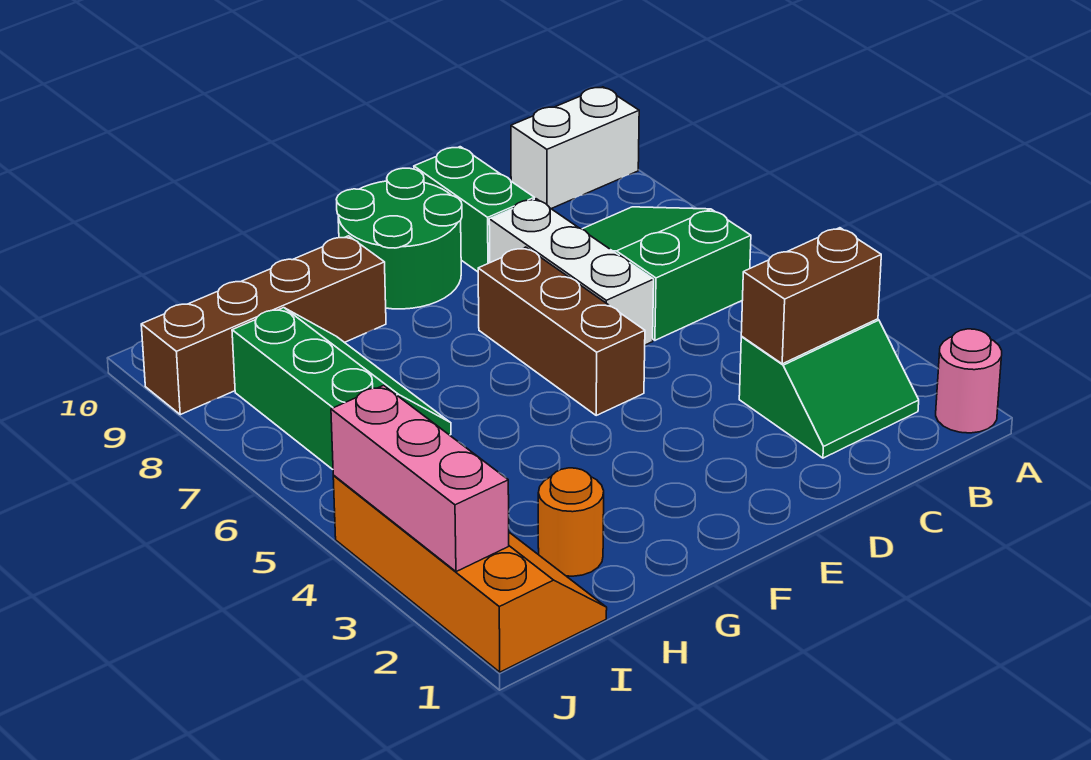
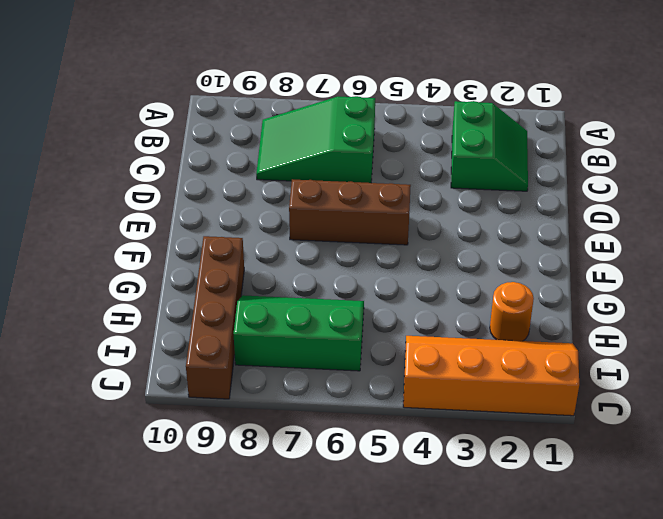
none -> pink round brick A1 level 1
none -> white brick A10:B10 level 1
none -> white brick D6:D8 level 1

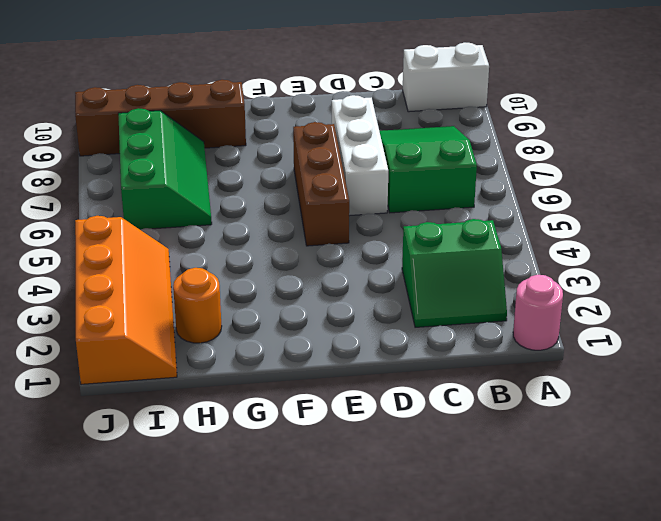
none -> green brick D9:D10 level 1
none -> green round brick E9:F10 level 1
none -> brown brick B3:C3 level 2

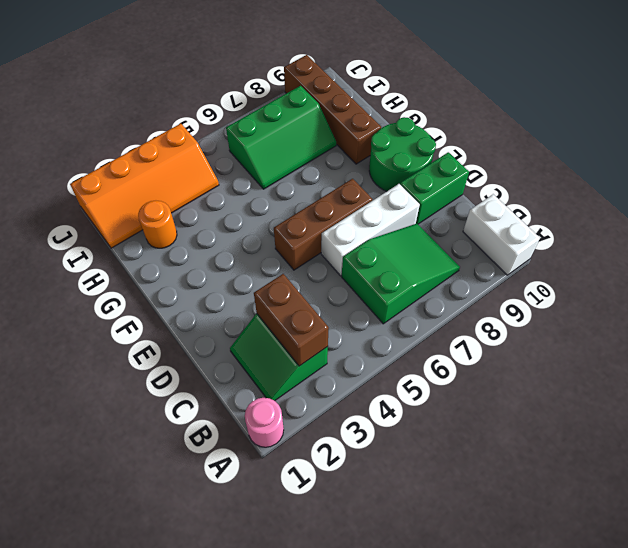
none -> pink brick J2:J4 level 2

